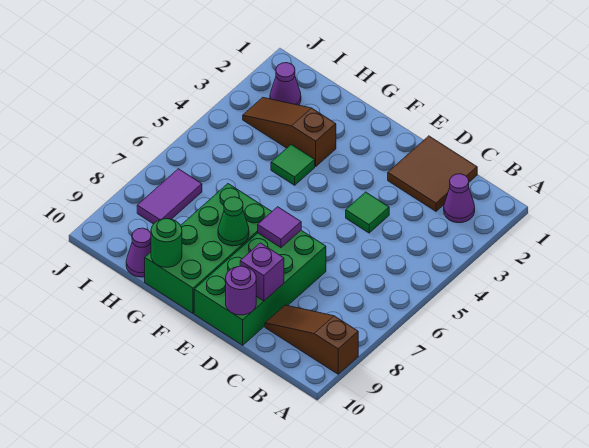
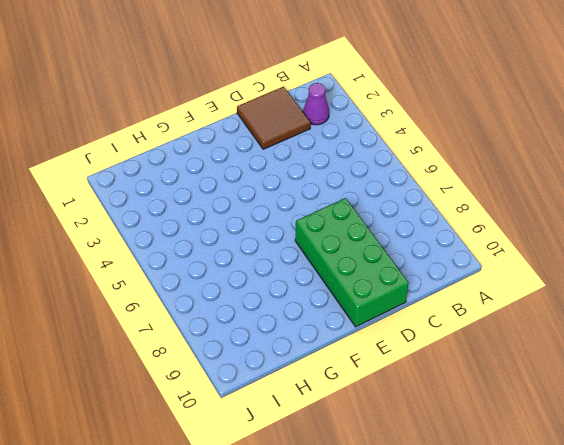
none -> brown slope A9:C9 level 1 top A
none -> green tile D4 level 1
none -> green brick F7:G10 level 1

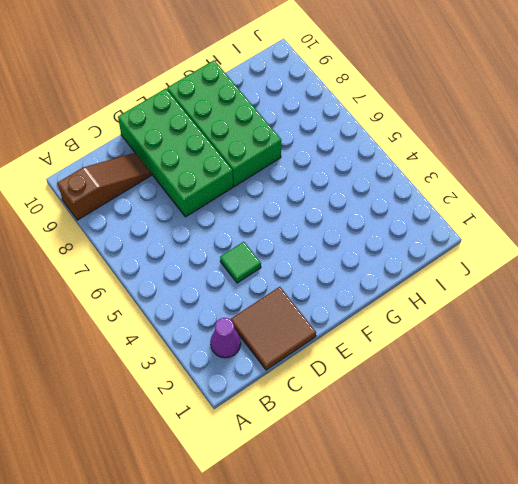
none -> brown slope G3:I3 level 1 top G
none -> green tile G4 level 1
none -> purple cone H10 level 1

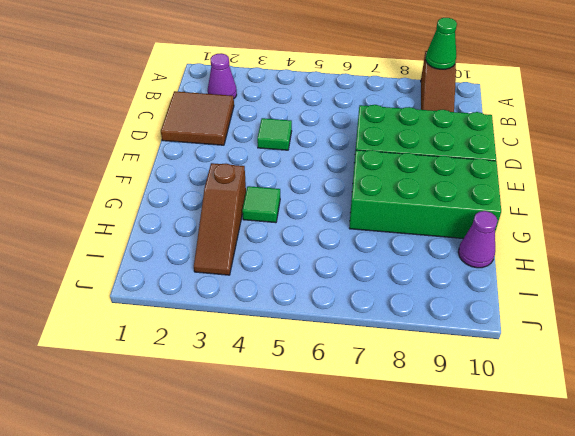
green cone A9 level 2 -> green cone F8 level 2
none -> purple cone I2 level 1
none -> purple tile I7:I8 level 1
none -> purple brick D9 level 2

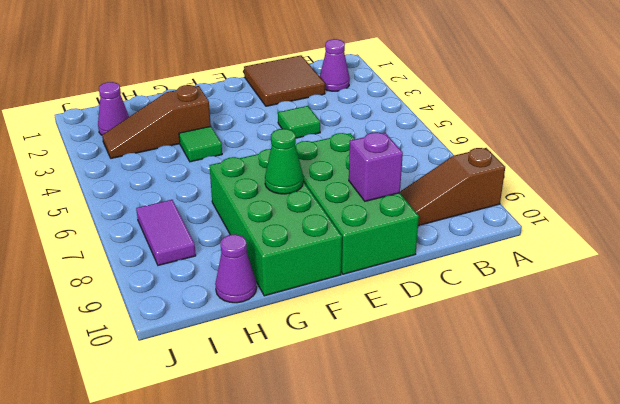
none -> purple round brick D10 level 2
none -> purple tile E7 level 2
none -> green round brick G10 level 2

